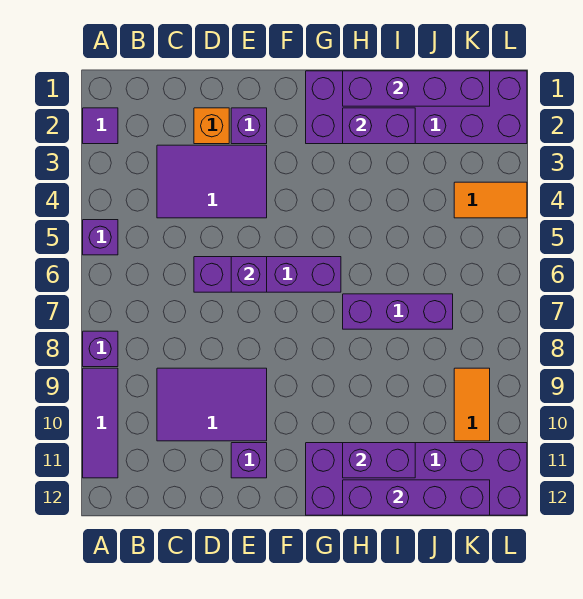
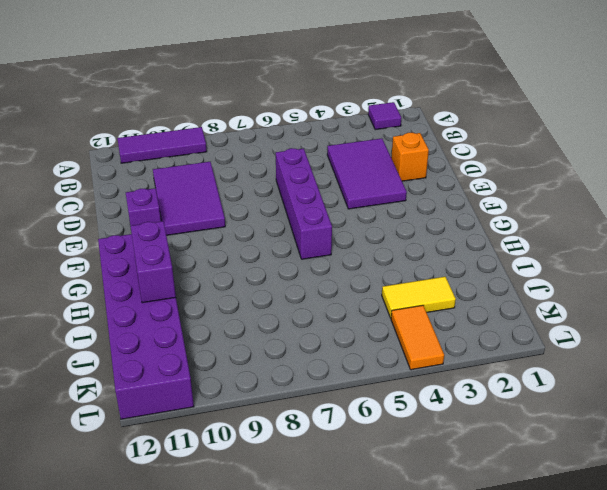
yellow tile J3:J4 level 1 -> none
none -> purple brick A5 level 1
none -> purple brick A8 level 1
none -> purple brick E2 level 1

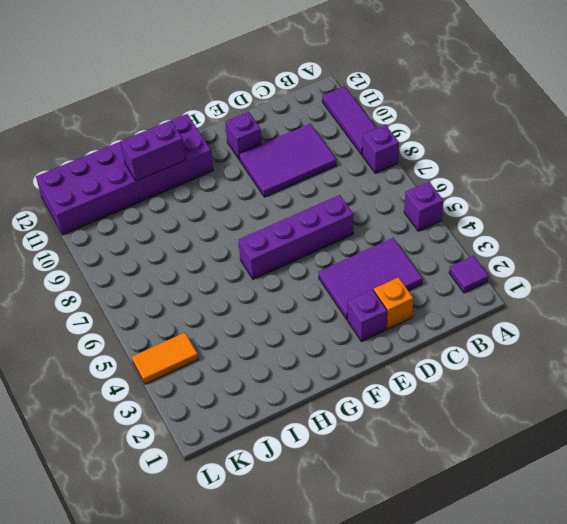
none -> purple brick G1:L2 level 1
none -> purple brick H7:J7 level 1
none -> orange tile K9:K10 level 1

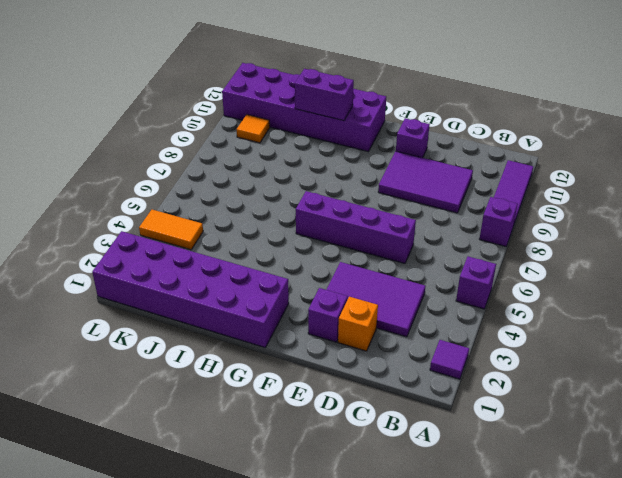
orange tile K10 level 1 -> orange tile K9:K10 level 1
none -> purple brick H7:J7 level 1
none -> purple brick E6 level 2
none -> purple brick H1:K1 level 2

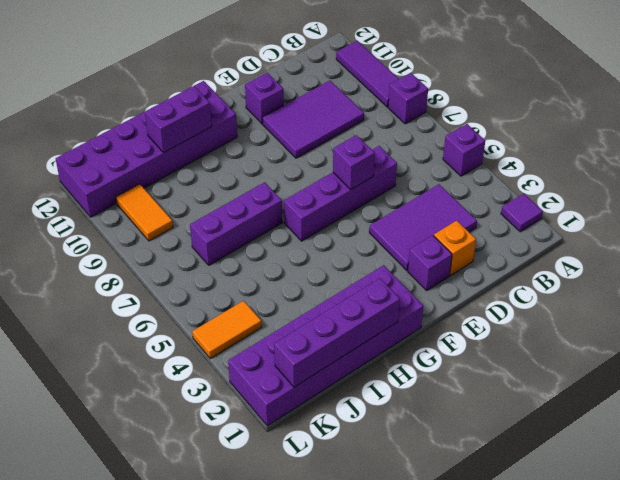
none -> purple brick H2:I2 level 2
none -> purple brick H12:K12 level 2

